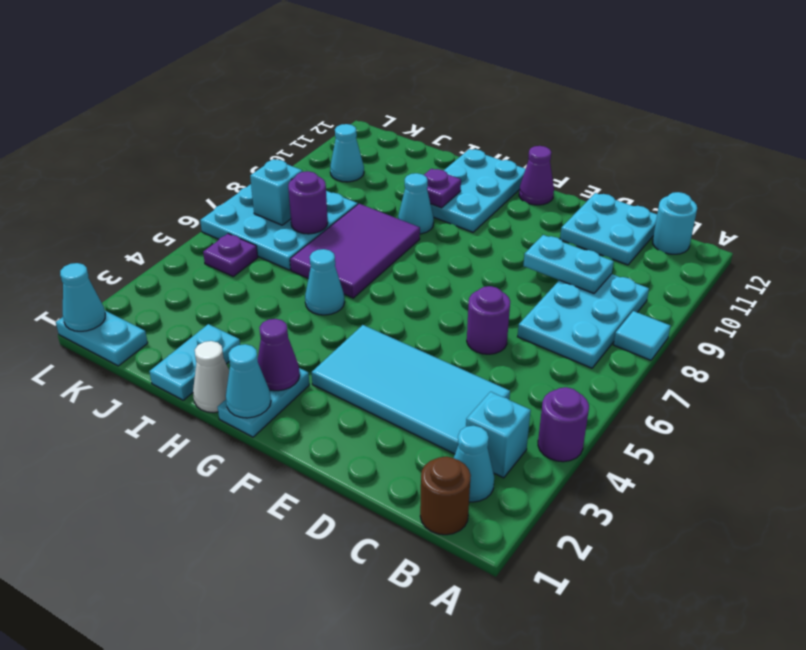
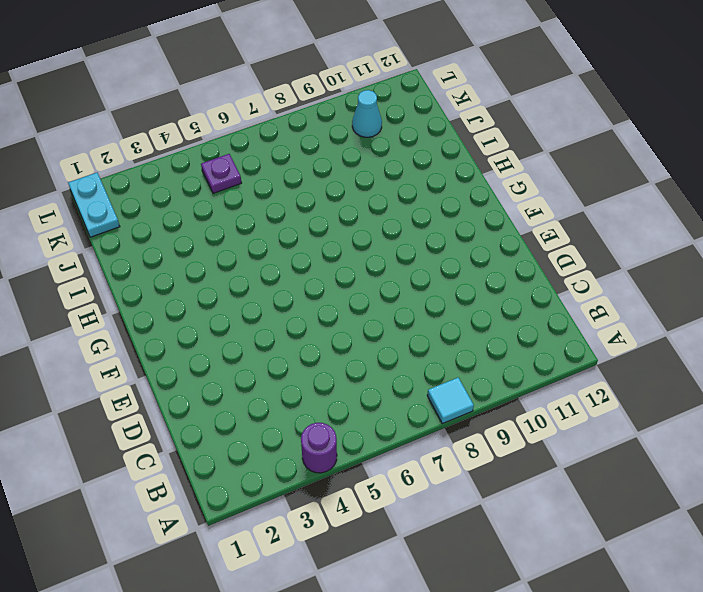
none -> brown round brick B1 level 1
none -> cyan cone B2 level 1
none -> cyan brick B3 level 1

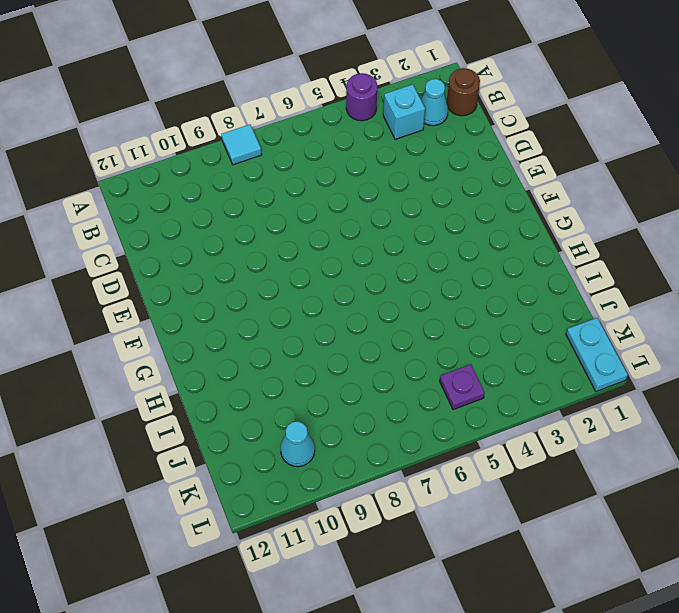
none -> cyan plate B7:C9 level 1
none -> cyan round brick B12 level 1
none -> cyan tile C3:F4 level 1

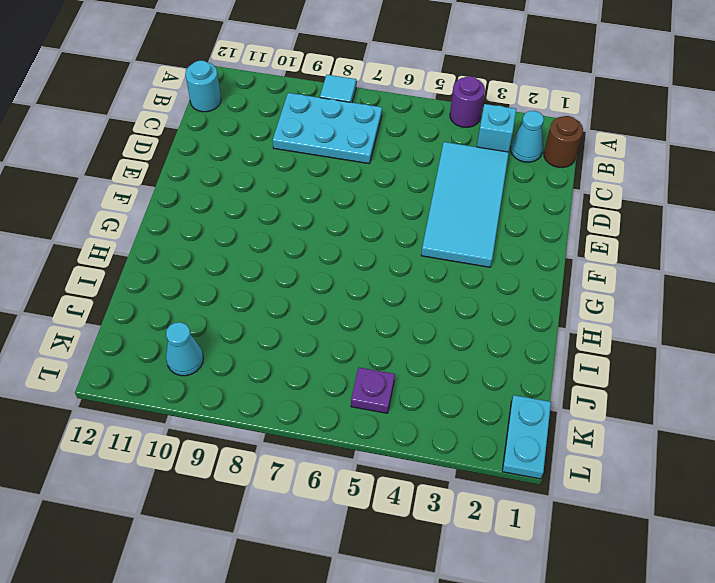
none -> cyan plate C11:D12 level 1
none -> purple round brick D6 level 1
none -> purple cone F12 level 1

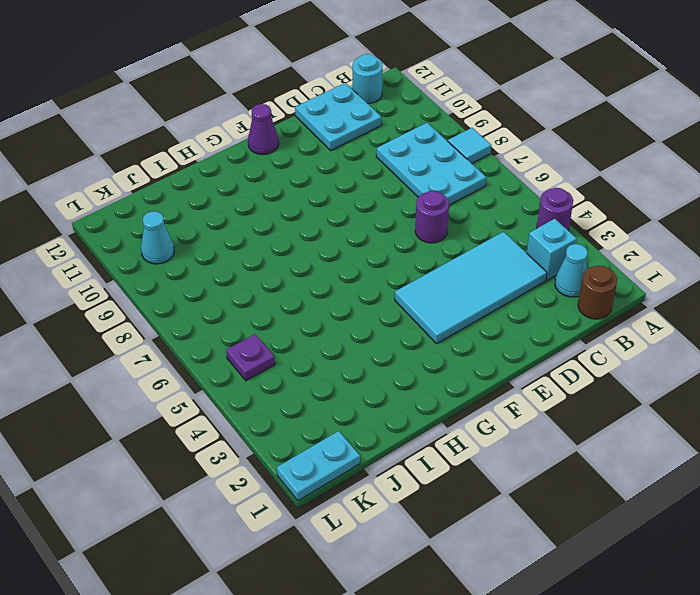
none -> cyan plate G1:G2 level 1
none -> cyan plate G10:H12 level 1
none -> white cone H1 level 1

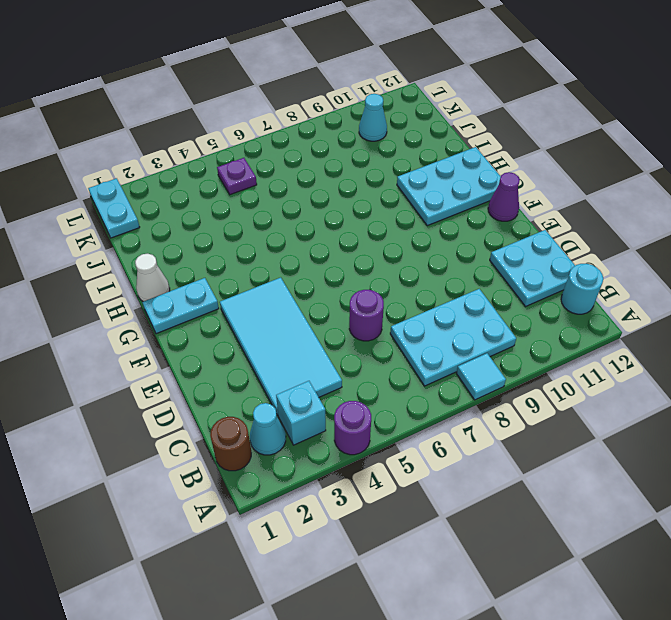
none -> cyan cone H5 level 1
none -> purple tile H6:I8 level 1
none -> cyan cone H9 level 1

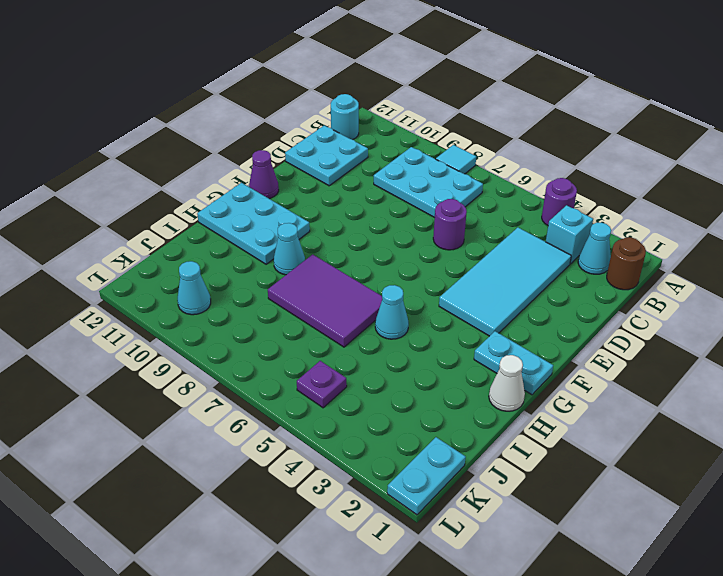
none -> cyan plate I1:I2 level 1
none -> cyan plate J6:L8 level 1
none -> cyan plate C9:D9 level 2

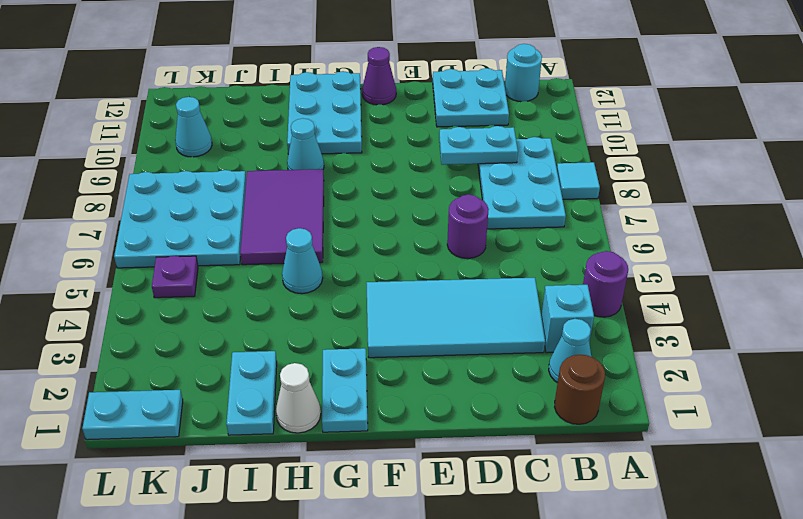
none -> cyan cone G1 level 2
none -> purple cone G2 level 2
none -> purple plate H10 level 2

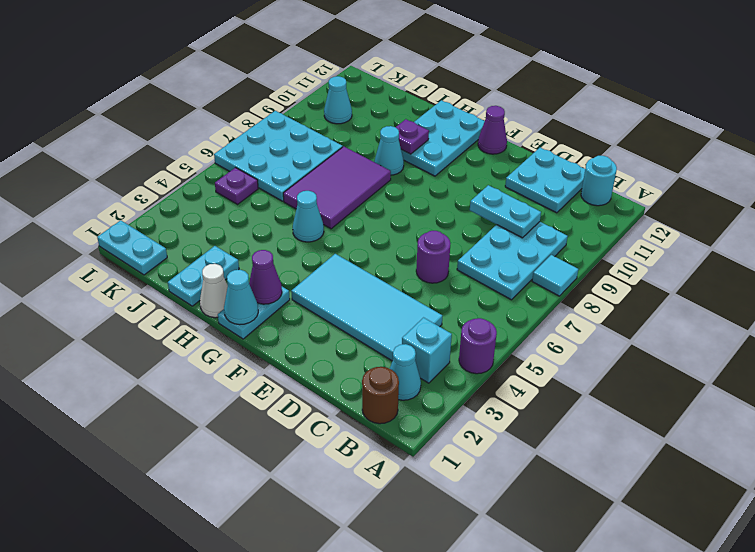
none -> purple round brick J7 level 2
none -> cyan brick K7 level 2
none -> cyan cone L1 level 2

